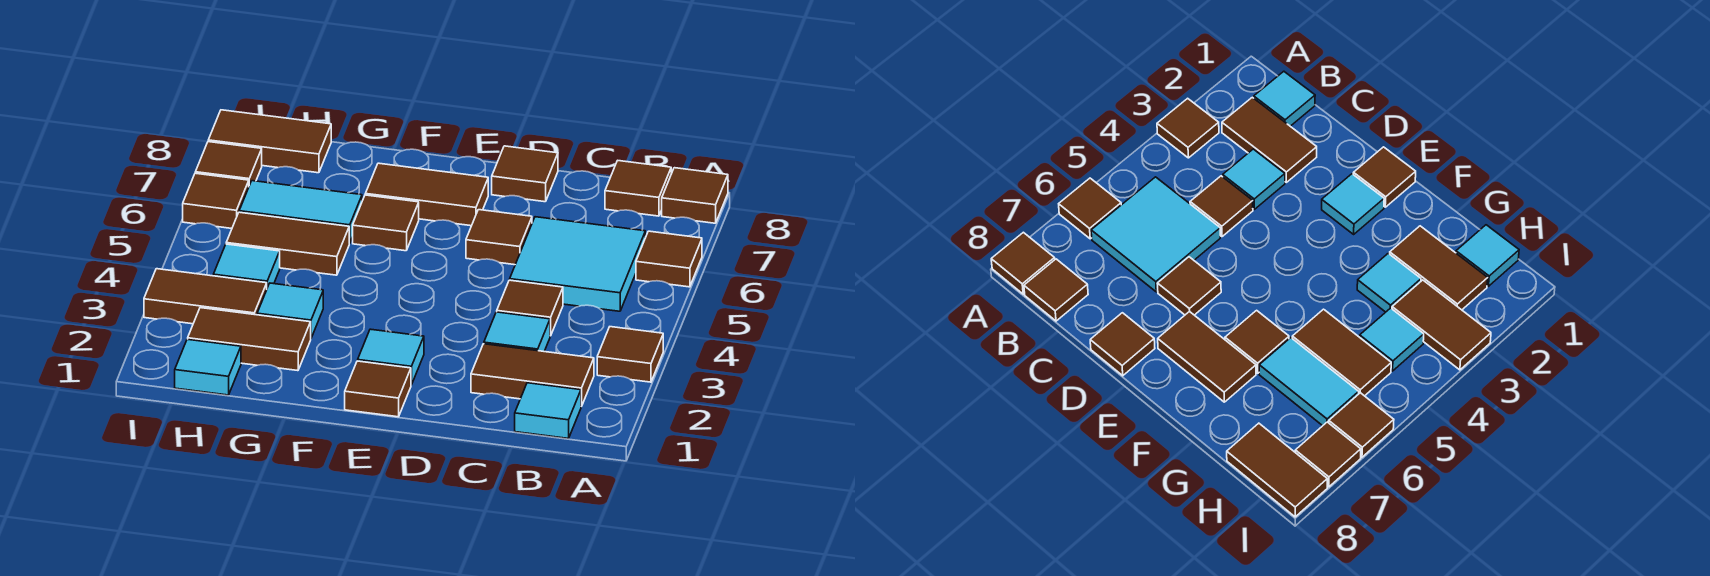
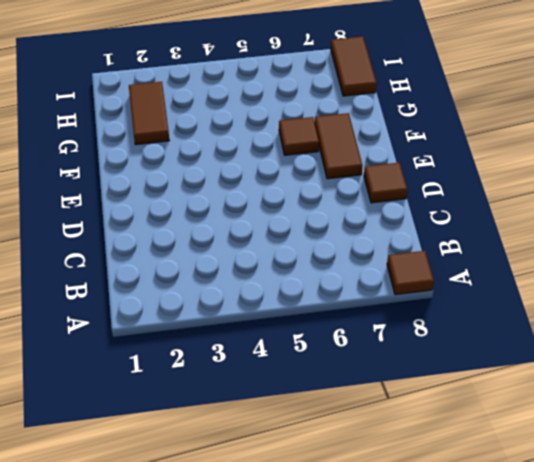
none -> brown tile A3 level 1
none -> brown tile A6 level 1
none -> cyan tile B1 level 1

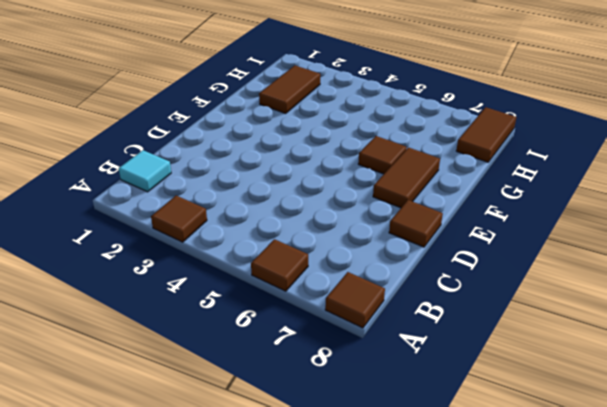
none -> brown tile B2:C2 level 1
none -> cyan tile B5:C6 level 1
none -> brown tile B8 level 1

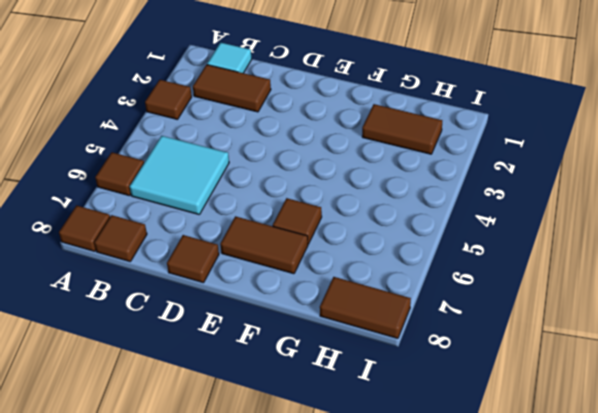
none -> cyan tile C3 level 1
none -> brown tile C4 level 1
none -> brown tile D6 level 1

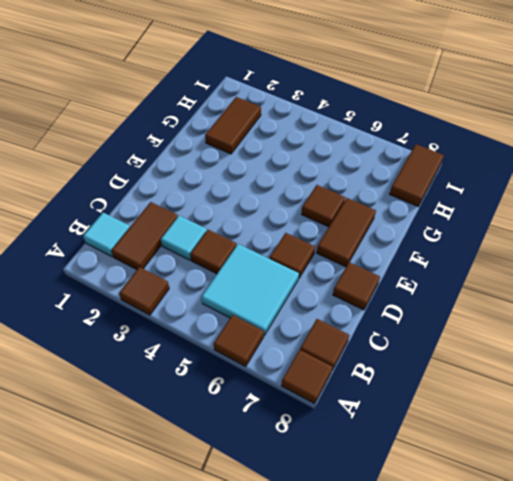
none -> brown tile E1 level 1
none -> cyan tile E2 level 1
none -> cyan tile G3 level 1

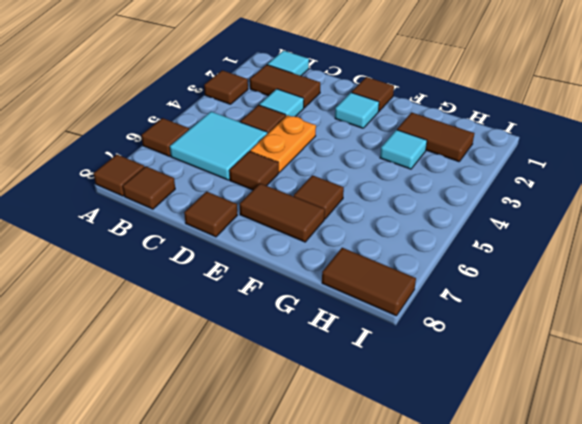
orange plate D4:D5 level 1 -> none
none -> brown tile G5:H5 level 1
none -> cyan tile G6:H6 level 1
none -> cyan tile H1 level 1

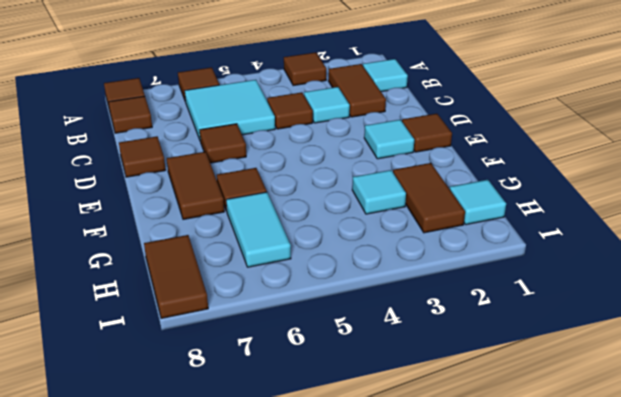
none -> brown tile G5:H5 level 1
none -> brown tile H3:I3 level 1
none -> cyan tile H4 level 1

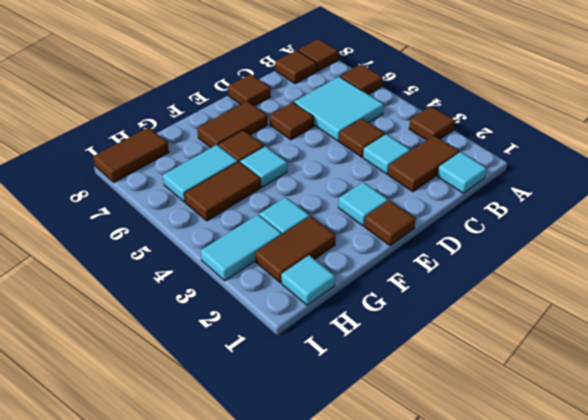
cyan tile F5 level 1 -> cyan tile H4 level 1
cyan tile H3:I3 level 1 -> brown tile H3:I3 level 1
none -> brown tile I6 level 1
none -> brown tile I7 level 1

